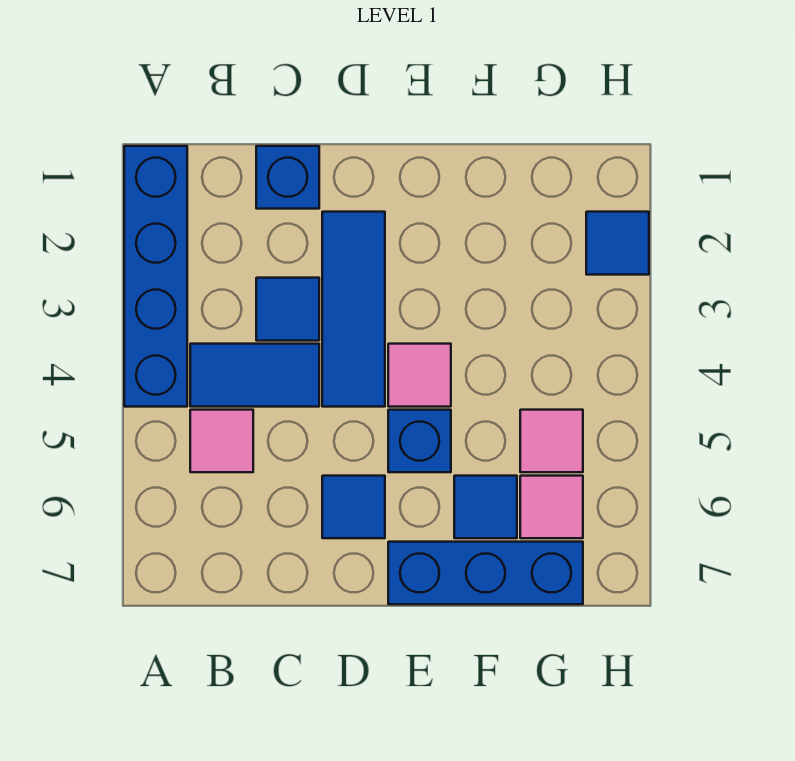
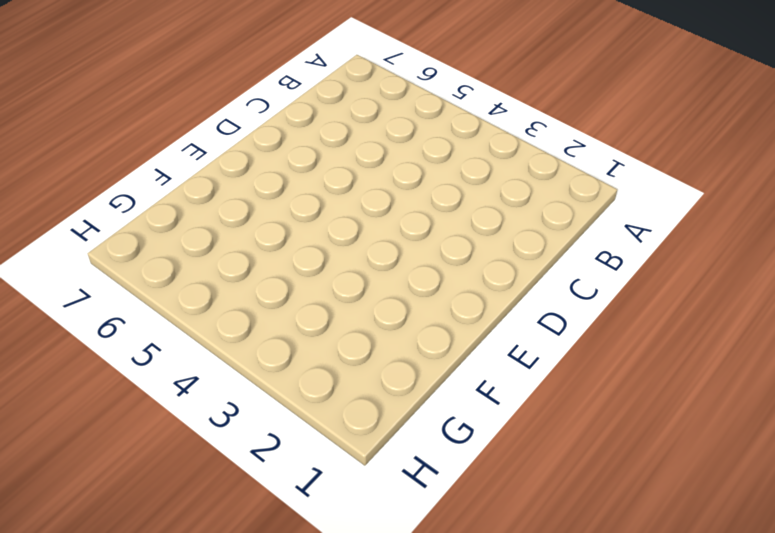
none -> blue brick A1:A4 level 1
none -> blue tile B4:C4 level 1
none -> pink tile B5 level 1

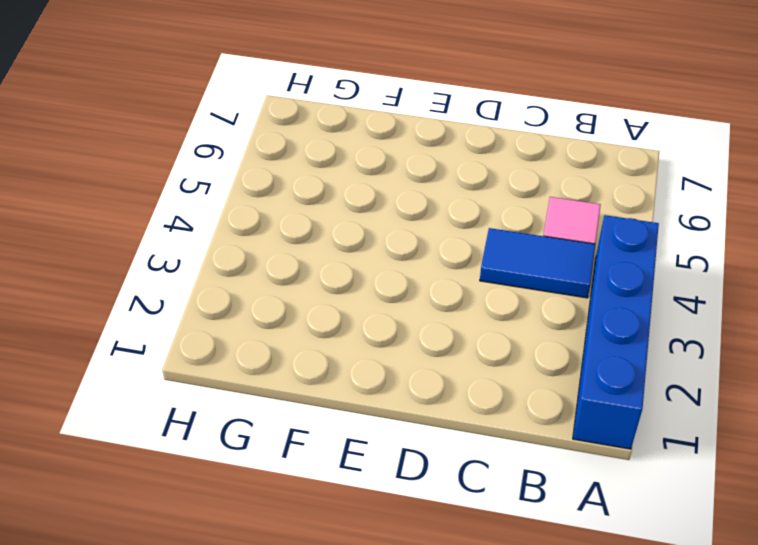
none -> blue brick C1 level 1
none -> blue tile C3 level 1
none -> blue tile D2:D4 level 1

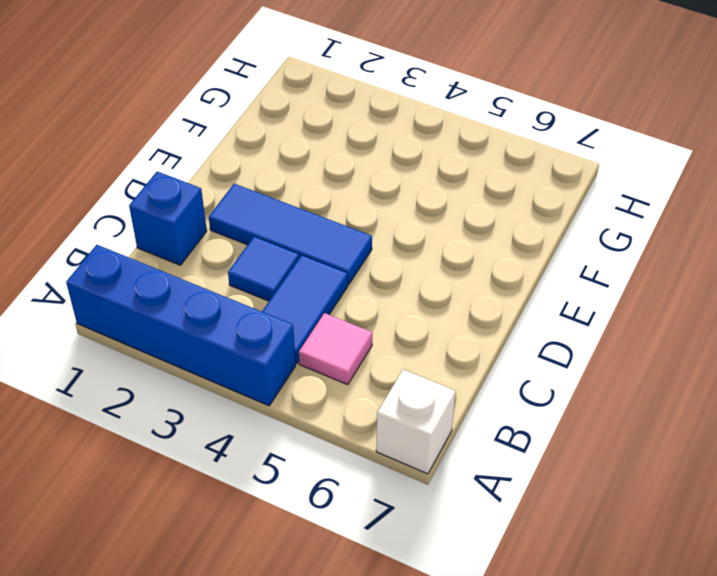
white brick A7 level 1 -> none
none -> blue tile D6 level 1
none -> pink tile E4 level 1
none -> blue brick E5 level 1

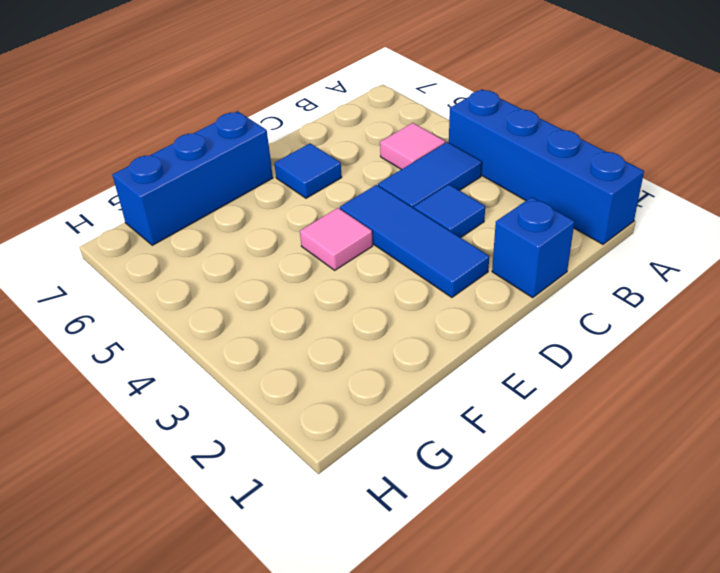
none -> blue brick E5 level 1
none -> blue tile F6 level 1
none -> pink tile G5 level 1

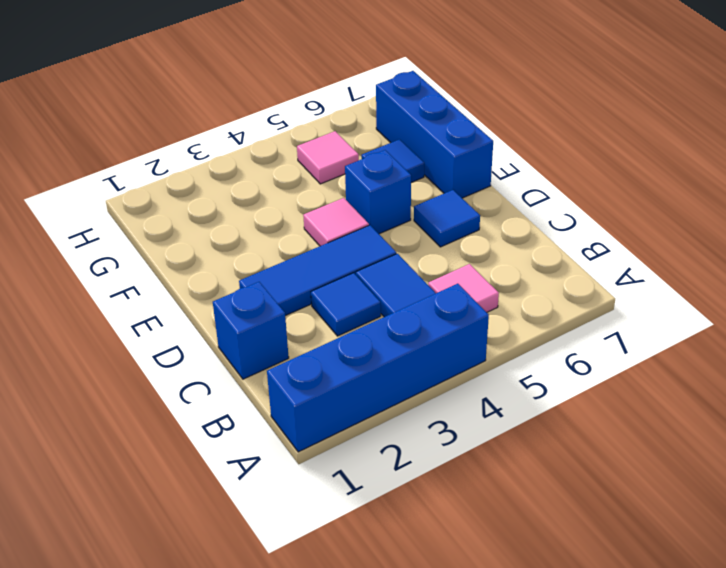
none -> pink tile G6 level 1
none -> blue tile H2 level 1

